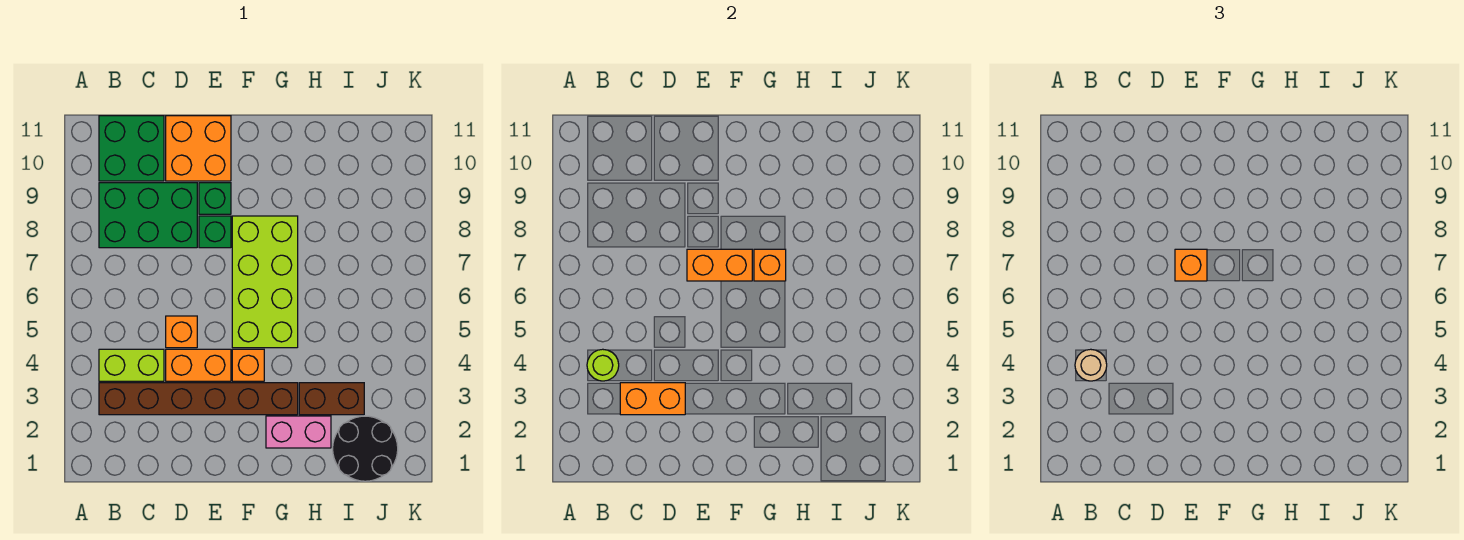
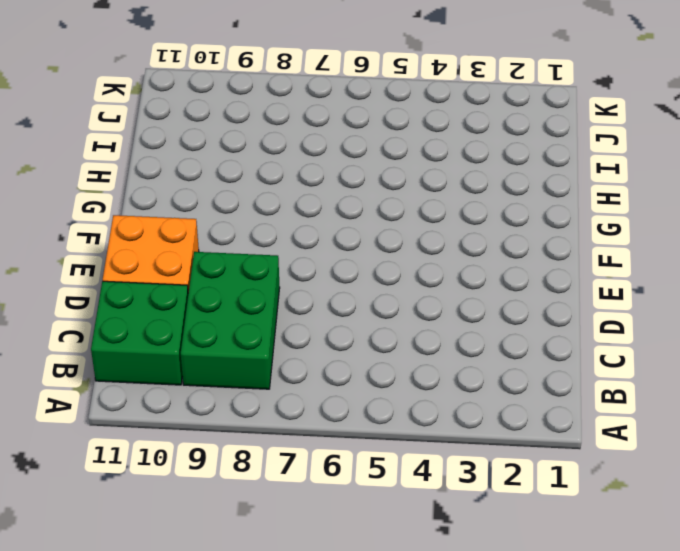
none -> brown brick B3:G3 level 1
none -> lime brick B4:C4 level 1
none -> orange brick D4:E4 level 1

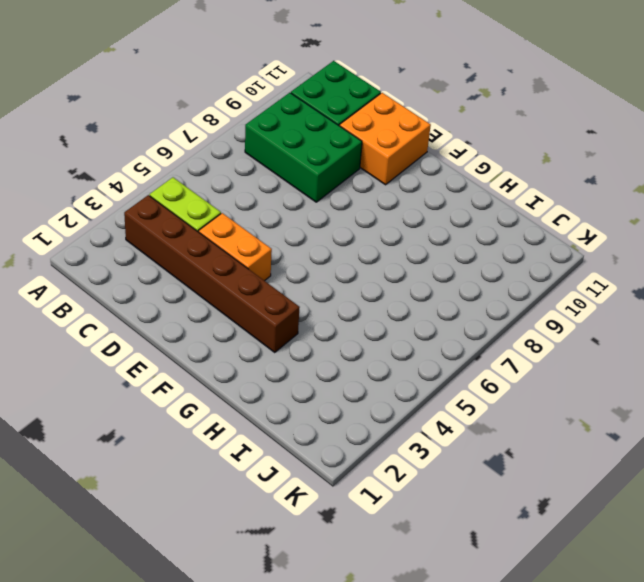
none -> orange brick D5 level 1
none -> green brick E8 level 1
none -> green brick E9 level 1

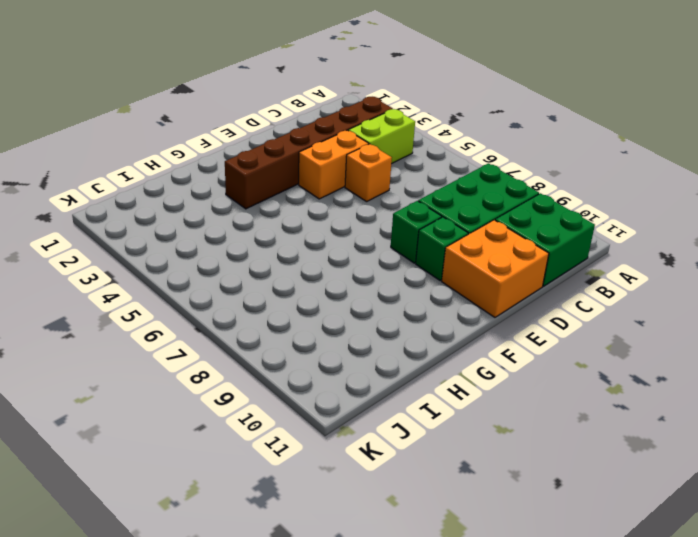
none -> orange brick F4 level 1
none -> lime brick F5:G8 level 1
none -> pink brick G2:H2 level 1

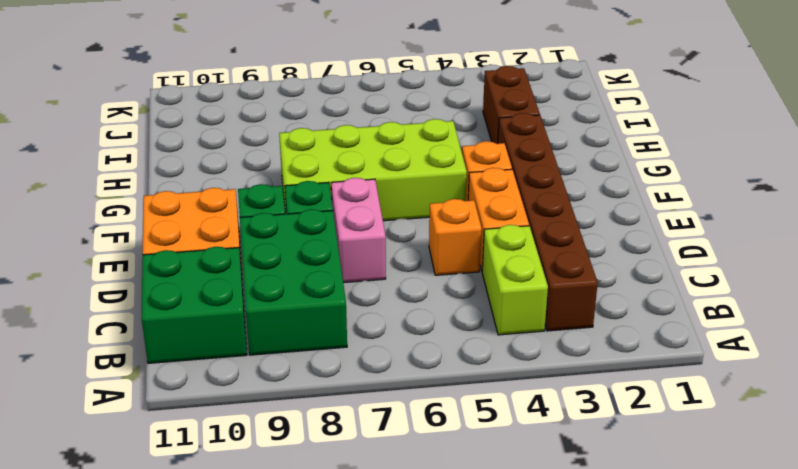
pink brick D7:E7 level 1 -> pink brick G2:H2 level 1
none -> black round brick I1:J2 level 1
none -> lime round brick B4 level 2
none -> orange brick C3:D3 level 2

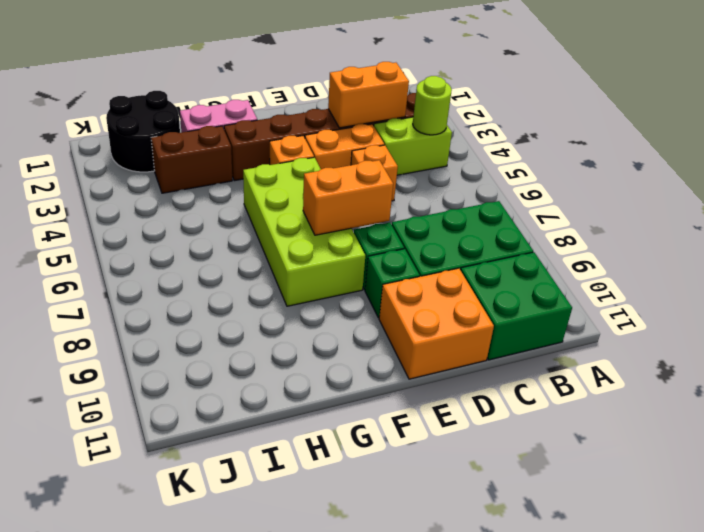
none -> orange brick G7 level 2
none -> tan round brick B4 level 3
none -> orange brick E7 level 3

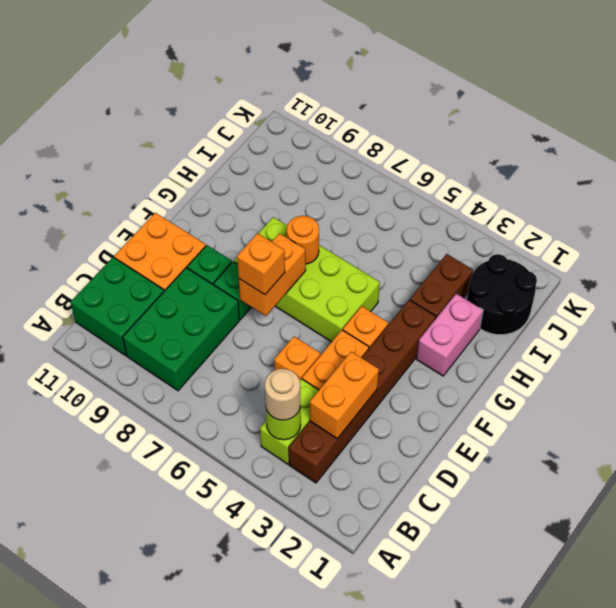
orange round brick G7 level 2 -> orange brick G7 level 2

